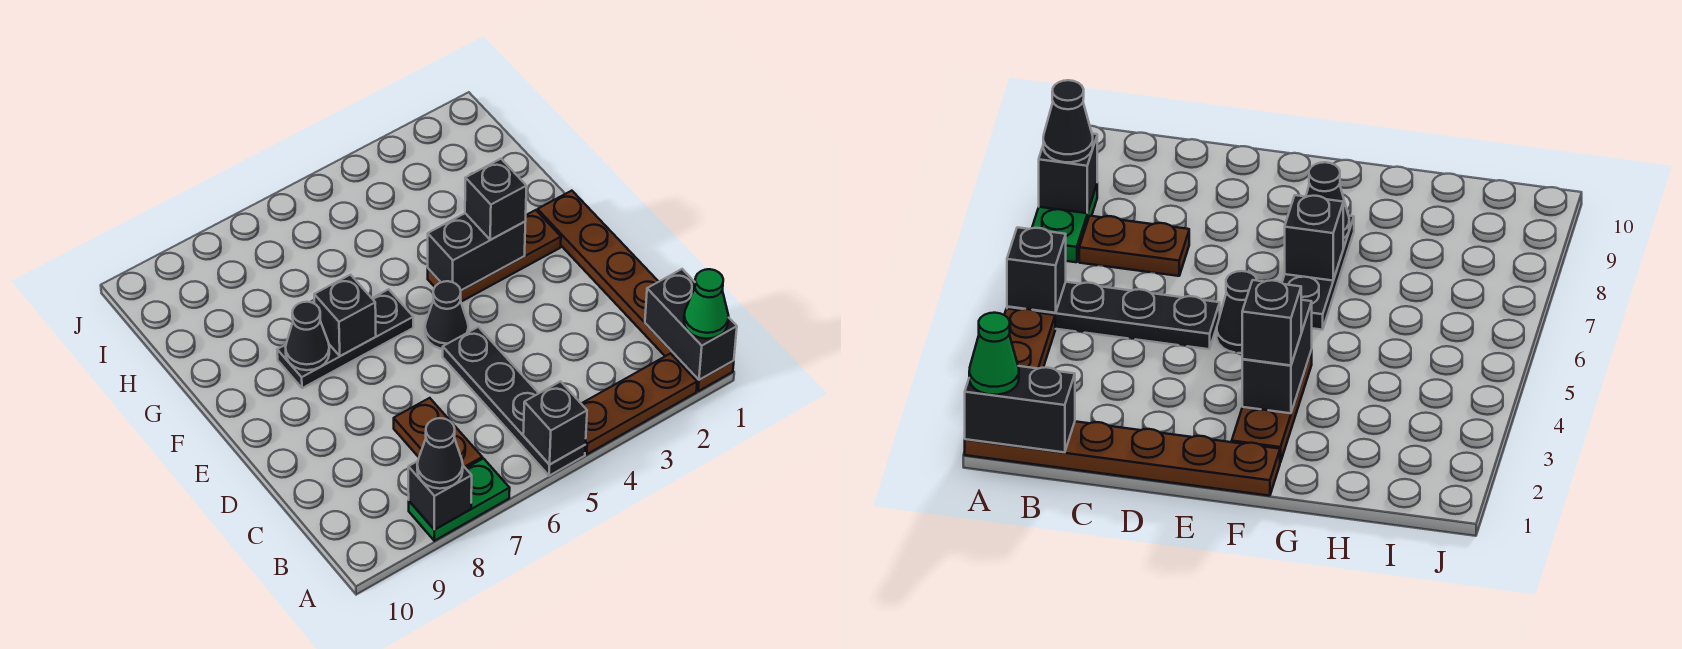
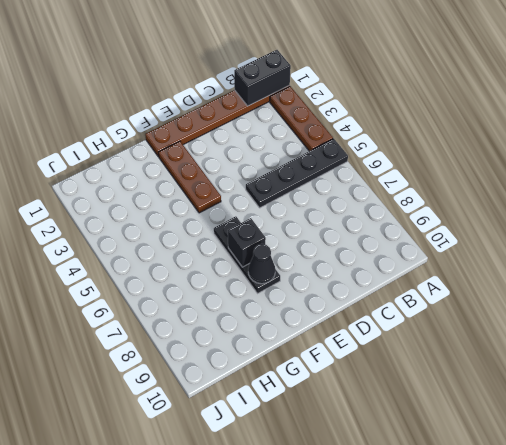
none -> green plate A7:A8 level 1
none -> brown plate B7:C7 level 1
none -> black cone E5 level 1

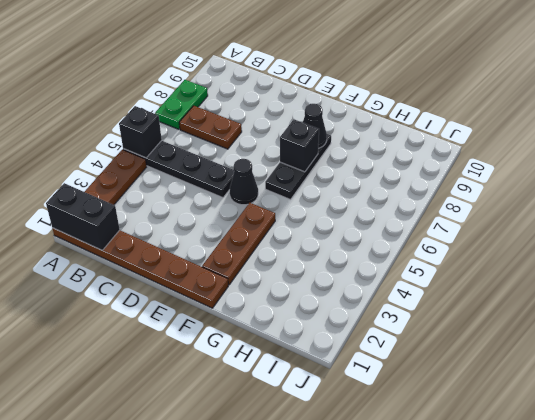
none -> black brick A8 level 2
none -> black brick F3:F4 level 2
none -> green cone A1 level 3

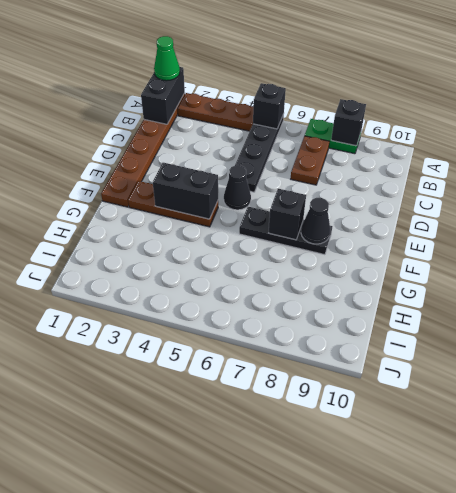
none -> black cone A8 level 3
none -> black brick F3 level 3

